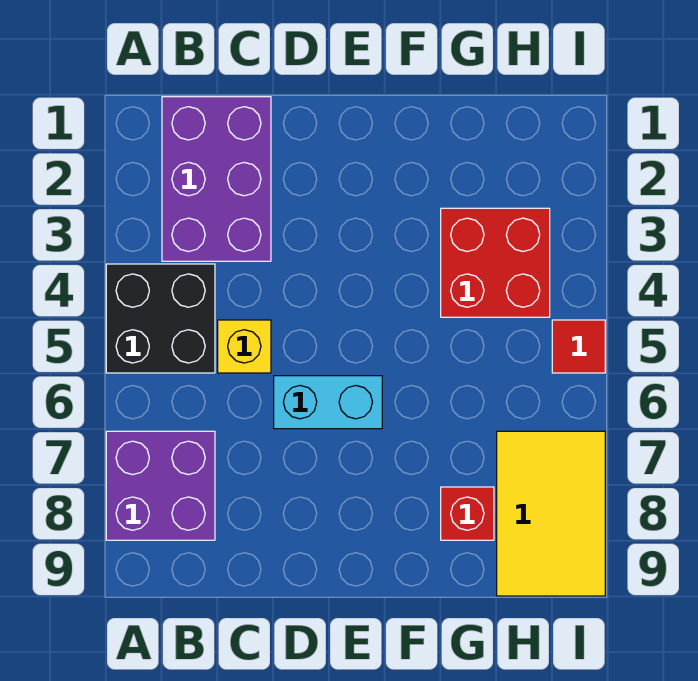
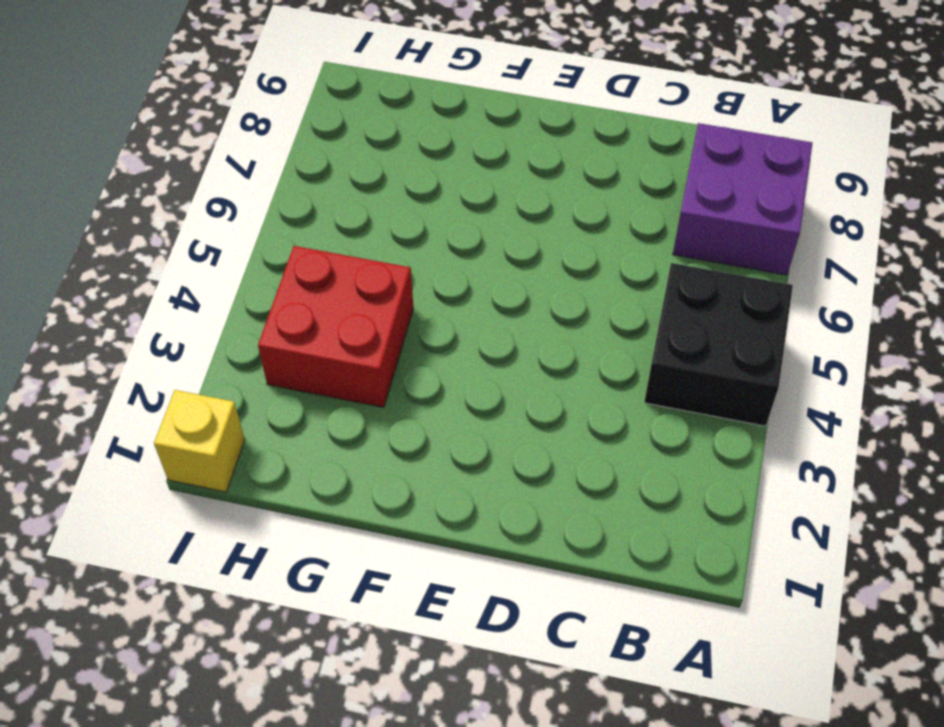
yellow brick I1 level 1 -> yellow brick C5 level 1
none -> purple brick B1:C3 level 1
none -> cyan brick D6:E6 level 1

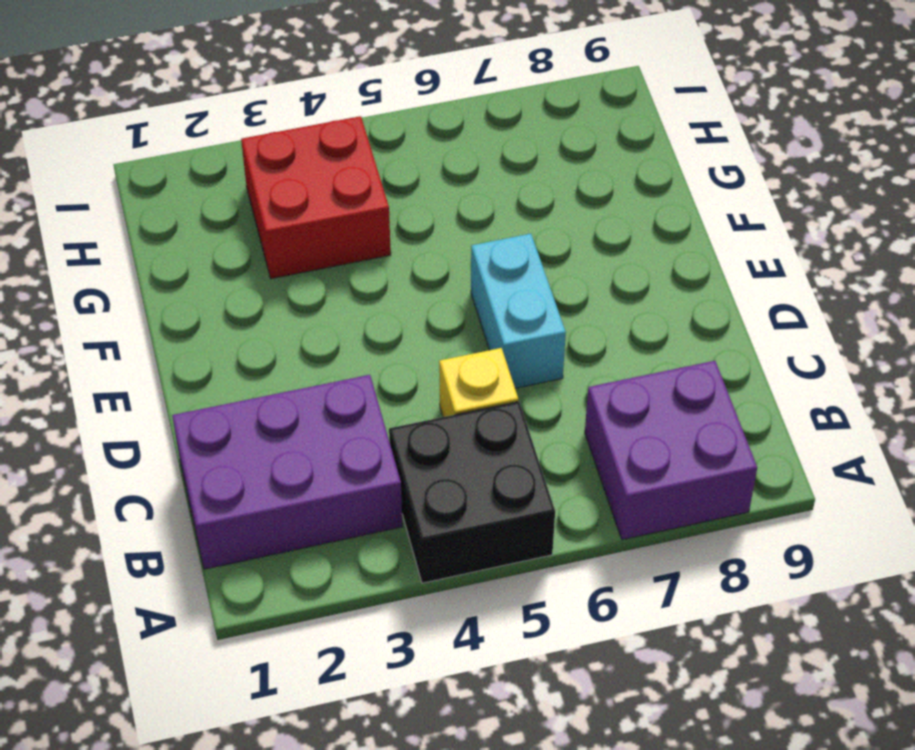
none -> red brick G8 level 1
none -> yellow tile H7:I9 level 1

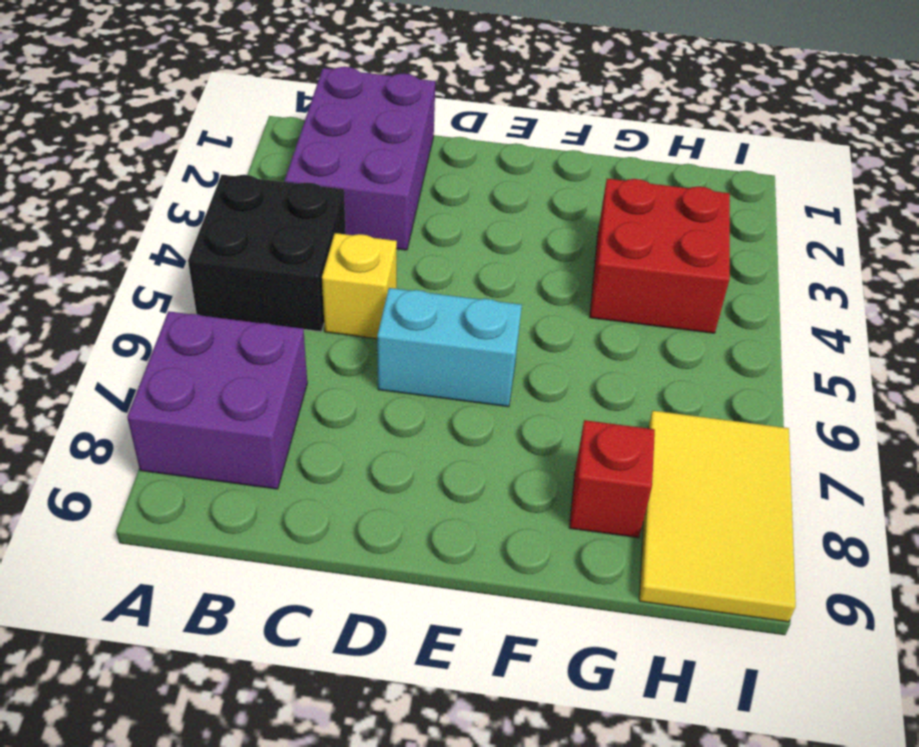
none -> red tile I5 level 1

